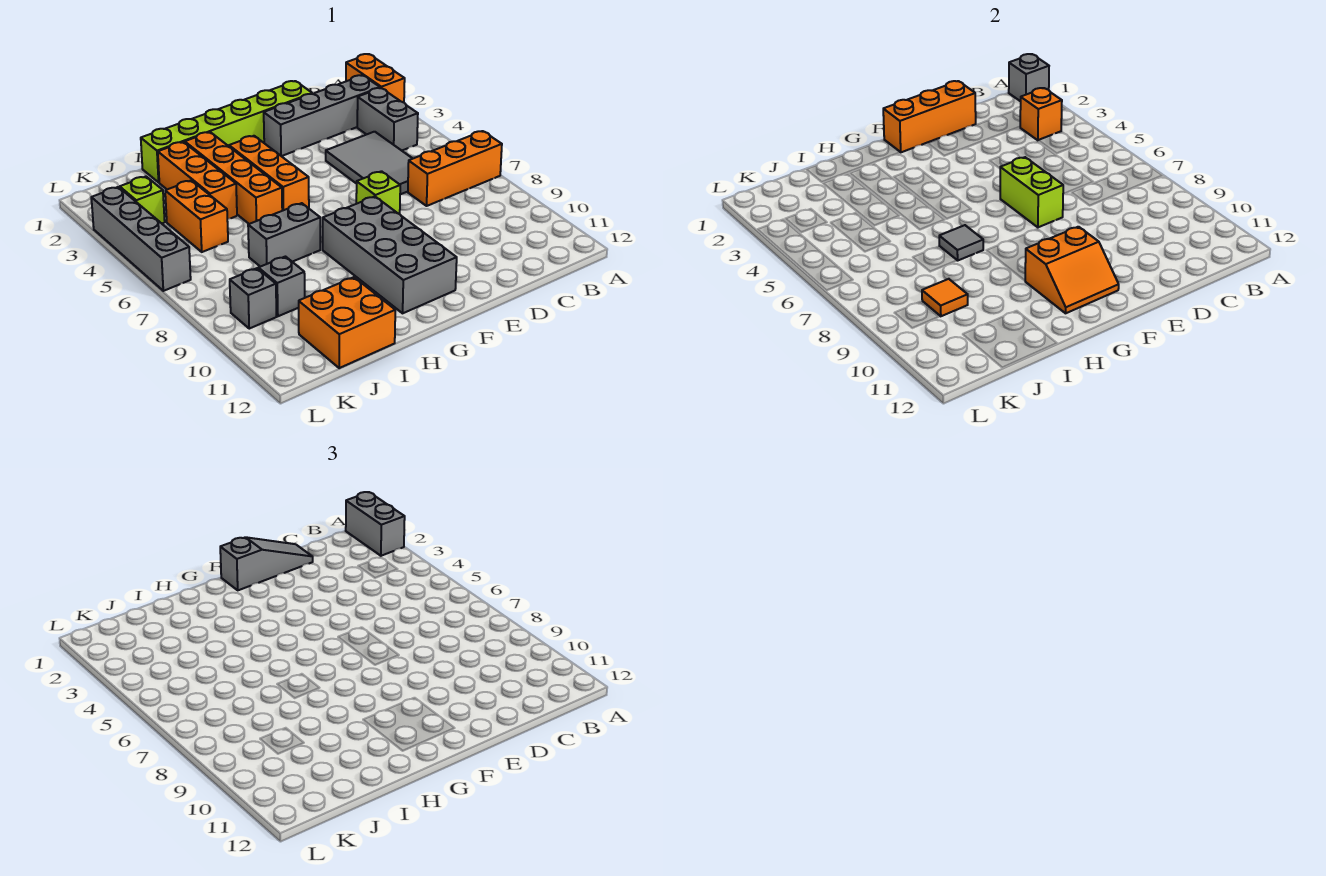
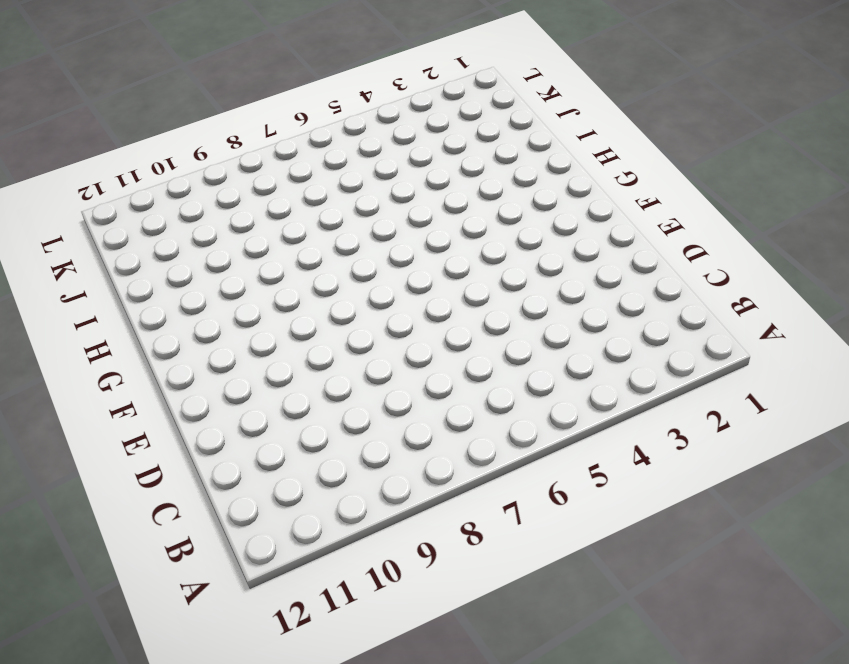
none -> orange brick A1:A2 level 1
none -> orange brick A7:C7 level 1
none -> grey brick B2:E2 level 1

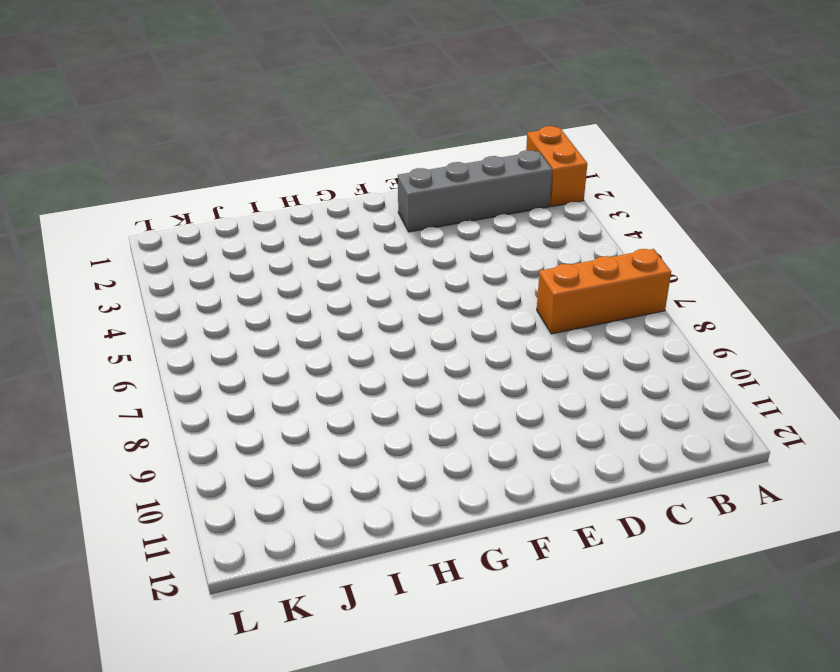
none -> grey brick B3:B4 level 1
none -> grey tile C4:D6 level 1
none -> lime brick D1:I1 level 1

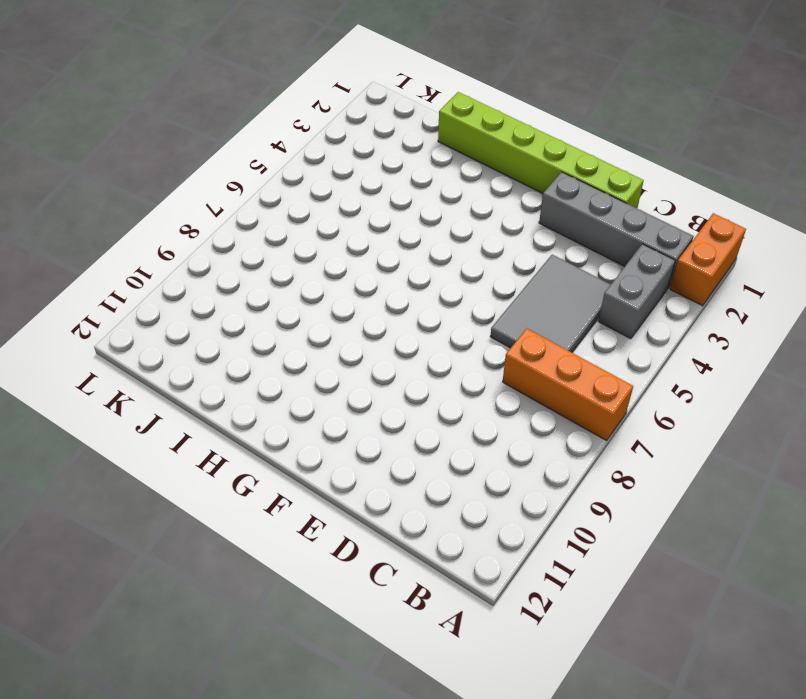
none -> lime brick E7 level 1
none -> grey brick F8:G11 level 1
none -> orange brick G3:G5 level 1

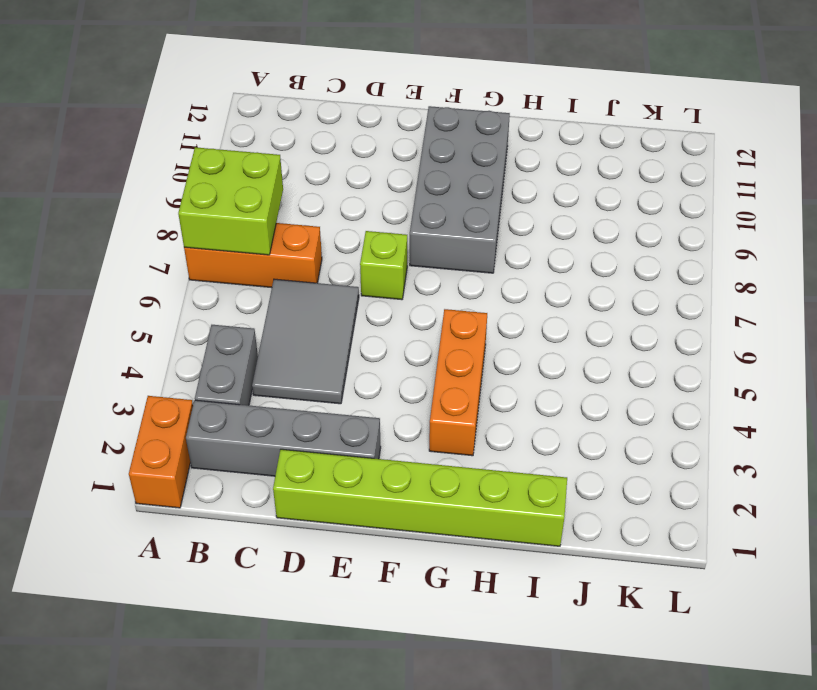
lime brick A7:B8 level 2 -> none
none -> orange brick H2:H5 level 1
none -> grey brick H7:I7 level 1
none -> orange brick I2:I4 level 1

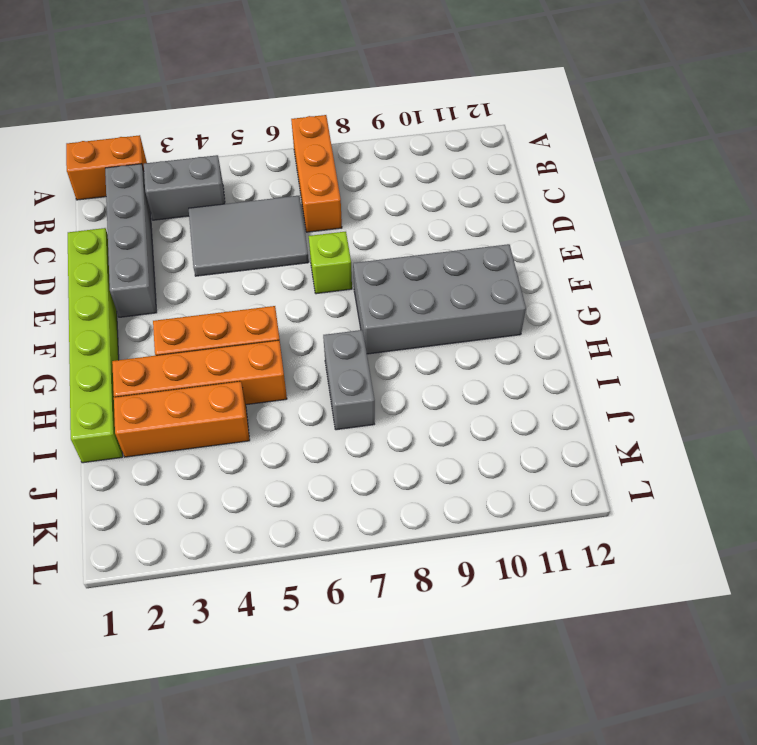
none -> orange brick I11:J12 level 1
none -> orange brick J4:J5 level 1
none -> grey brick J9 level 1

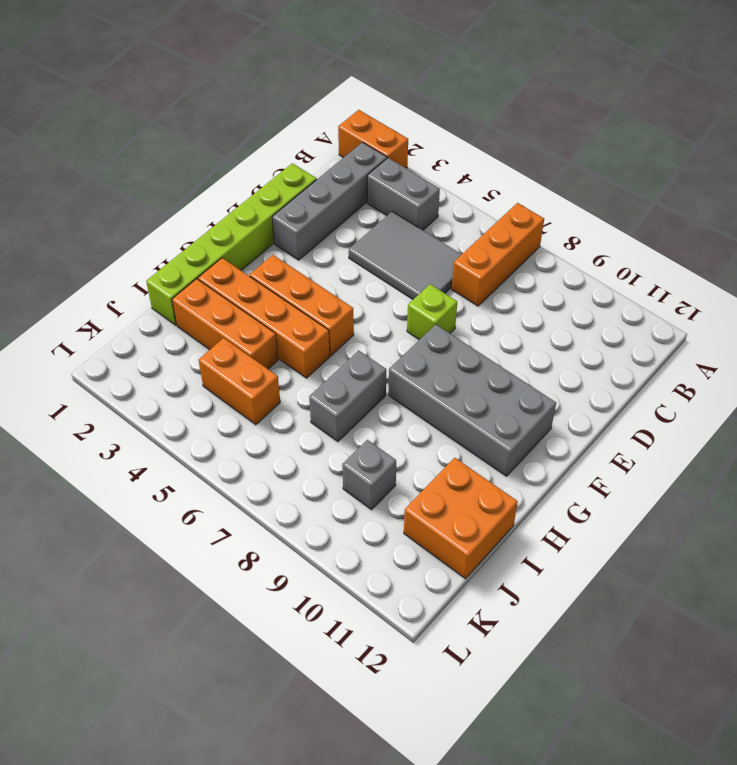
none -> lime brick K3 level 1
none -> grey brick K9 level 1
none -> grey brick L3:L6 level 1

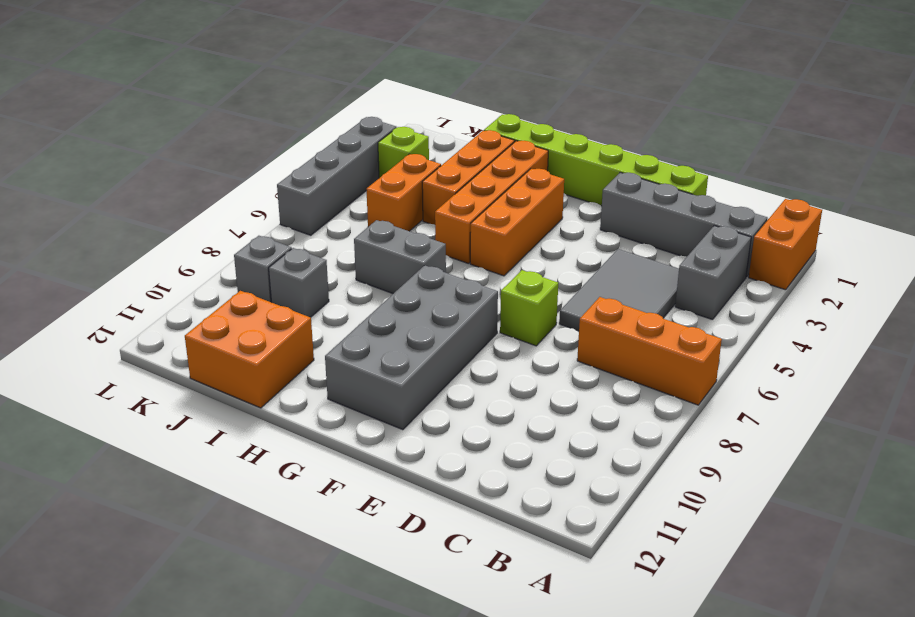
none -> grey brick A1 level 2
none -> orange brick B3 level 2
none -> orange brick D1:F1 level 2

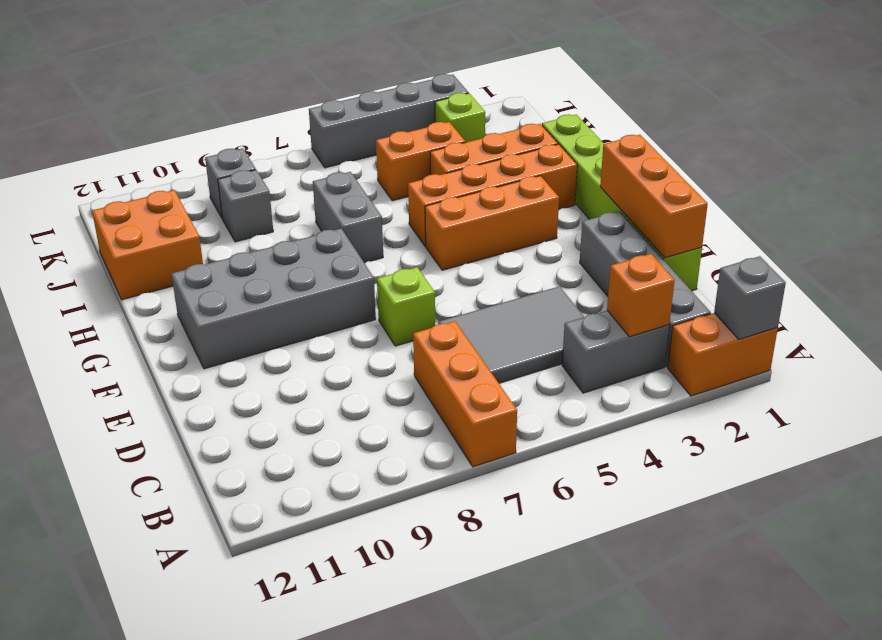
none -> lime brick E6:E7 level 2
none -> orange slope F10:G11 level 2 top 10
none -> grey tile H7 level 2

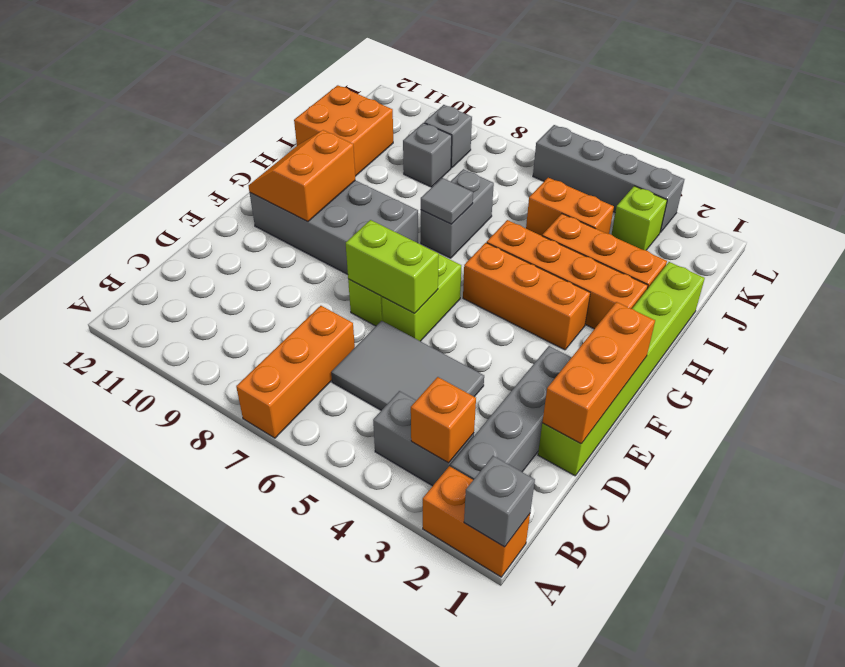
lime brick E6:F6 level 1 -> none
none -> orange tile J9 level 2
none -> grey brick A1:A2 level 3
none -> grey slope D1:F1 level 3 top F

